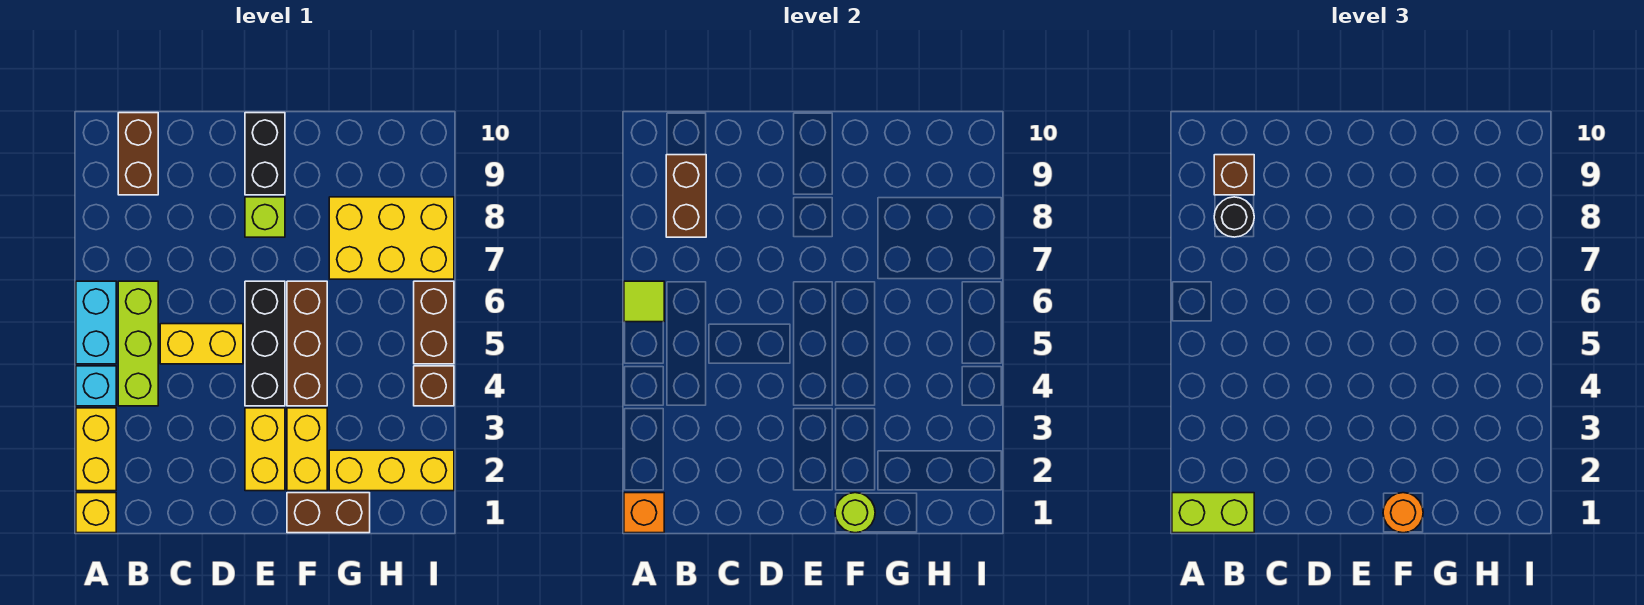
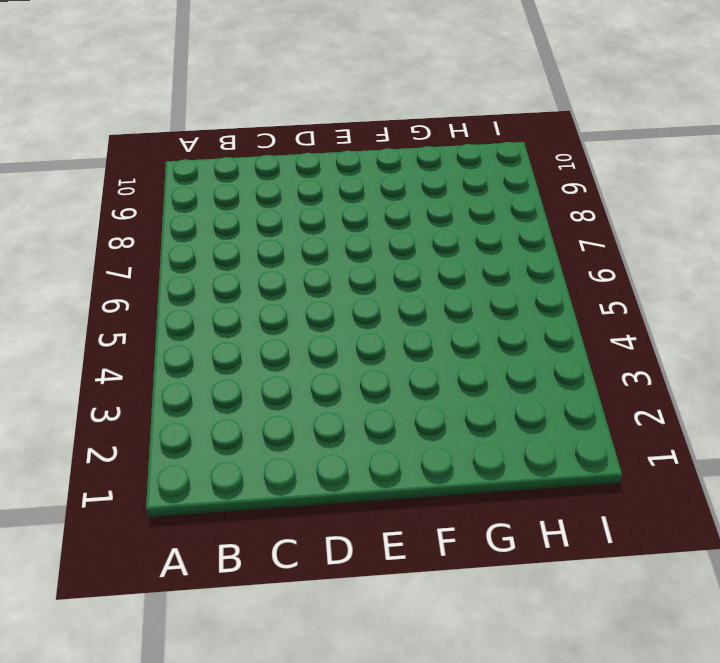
none -> yellow brick A1 level 1
none -> yellow brick A2:A3 level 1
none -> cyan brick A4 level 1

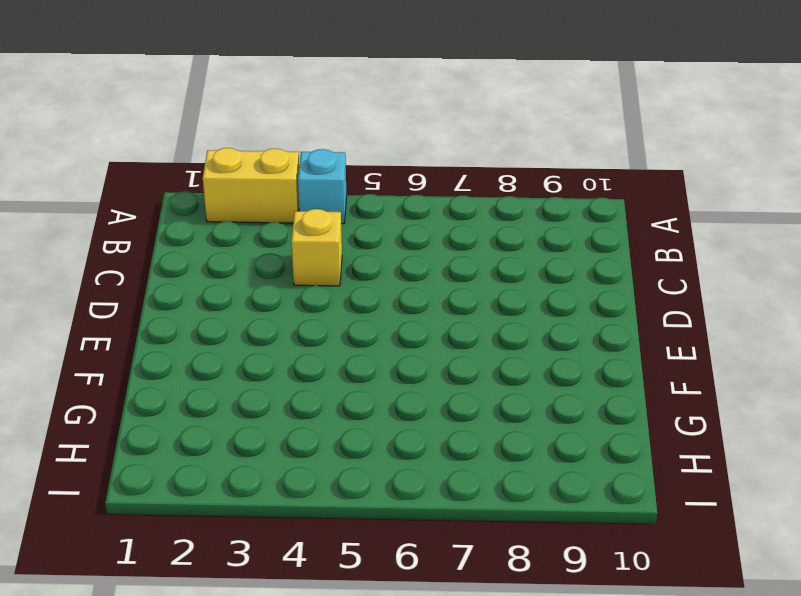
yellow brick C4 level 1 -> yellow brick A1 level 1
none -> cyan brick A5:A6 level 1
none -> lime brick B4:B6 level 1
none -> brown brick B9:B10 level 1

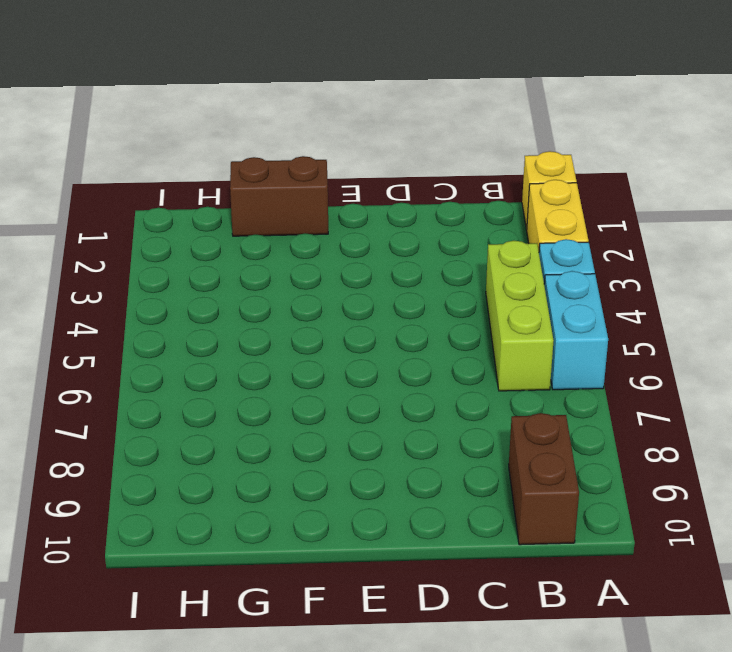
none -> yellow brick C5:D5 level 1
none -> yellow brick E2:E3 level 1
none -> black brick E4:E6 level 1

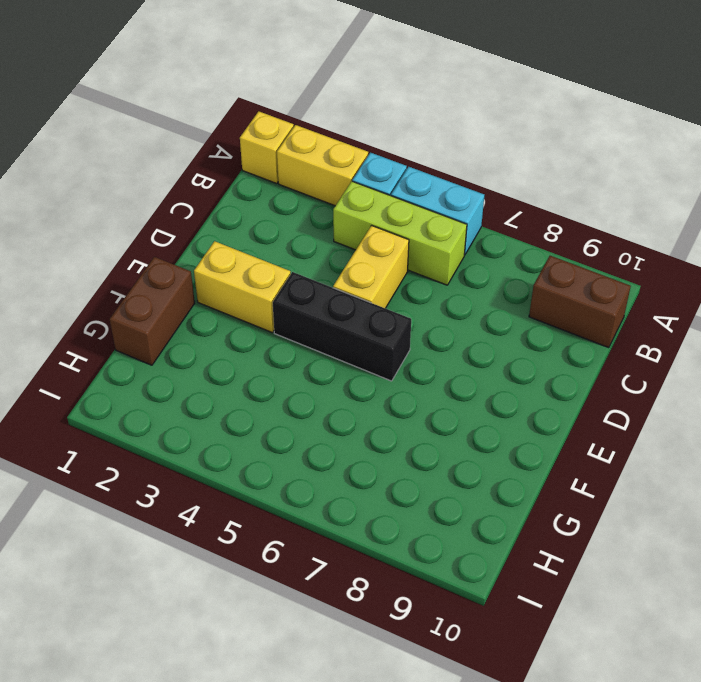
none -> lime brick E8 level 1
none -> black brick E9:E10 level 1
none -> yellow brick F2:F3 level 1

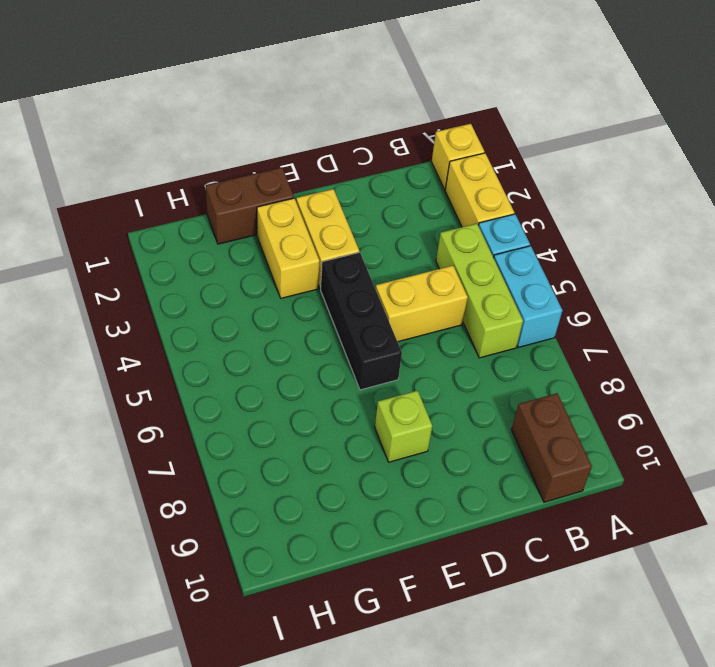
none -> black brick E9:E10 level 1
none -> brown brick F4:F6 level 1
none -> yellow brick G2:I2 level 1

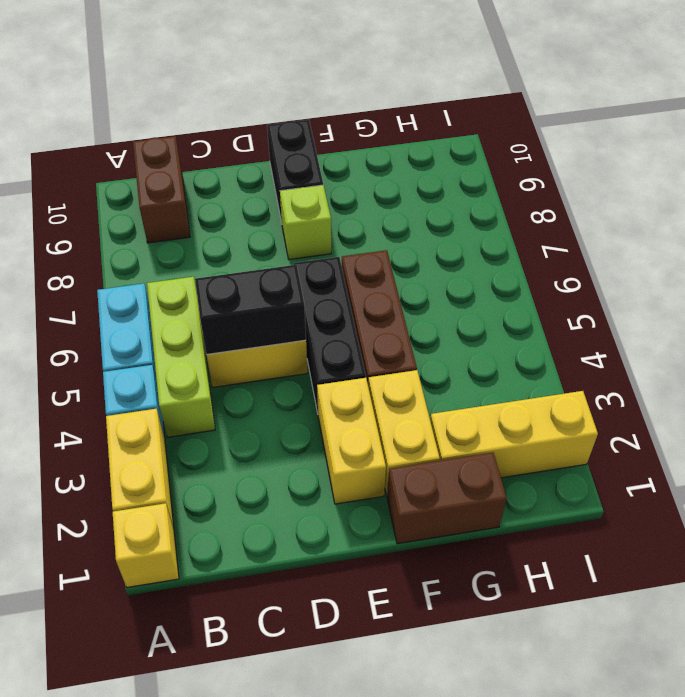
black brick C5:D5 level 2 -> none
none -> yellow brick G7:I8 level 1
none -> brown brick I4 level 1
none -> brown brick I5:I6 level 1

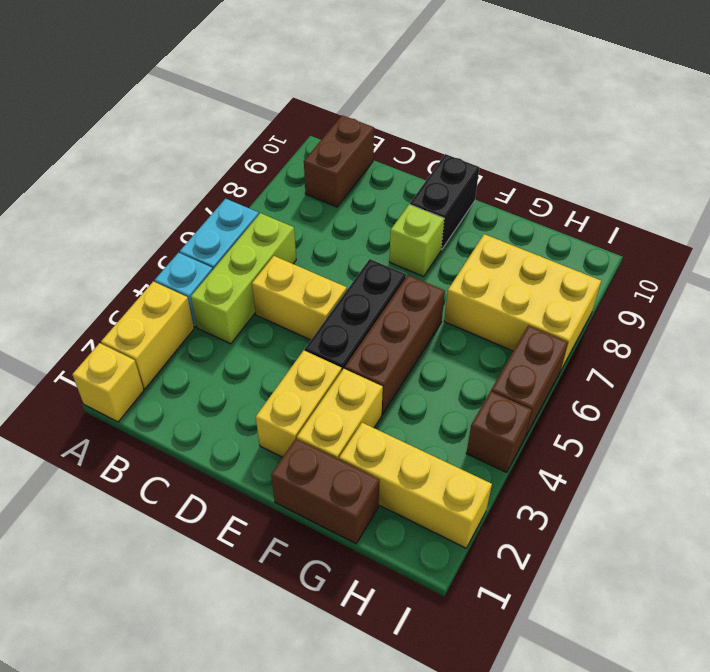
none -> orange brick A1 level 2
none -> lime tile A6 level 2
none -> brown brick B8:B9 level 2

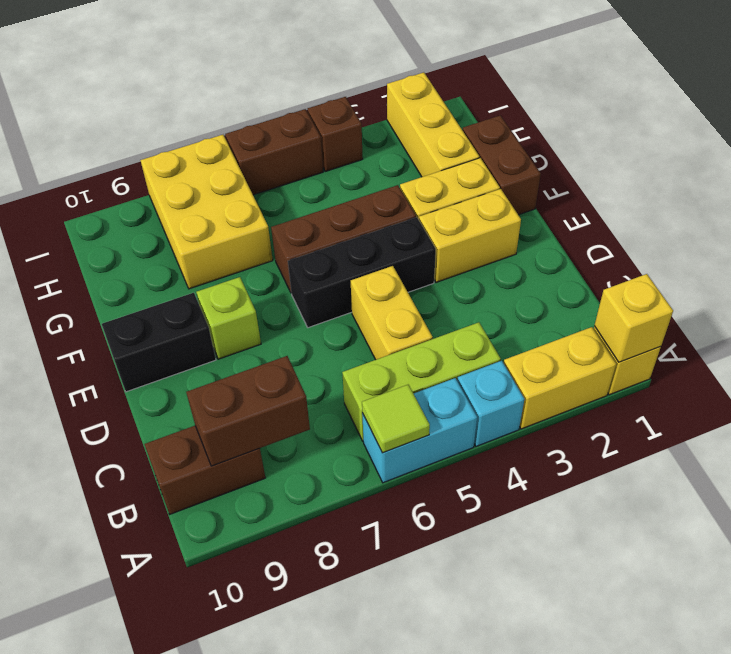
yellow brick A1 level 2 -> orange brick A1 level 2
none -> lime round brick F1 level 2
none -> lime brick A1:B1 level 3
none -> black round brick B8 level 3

